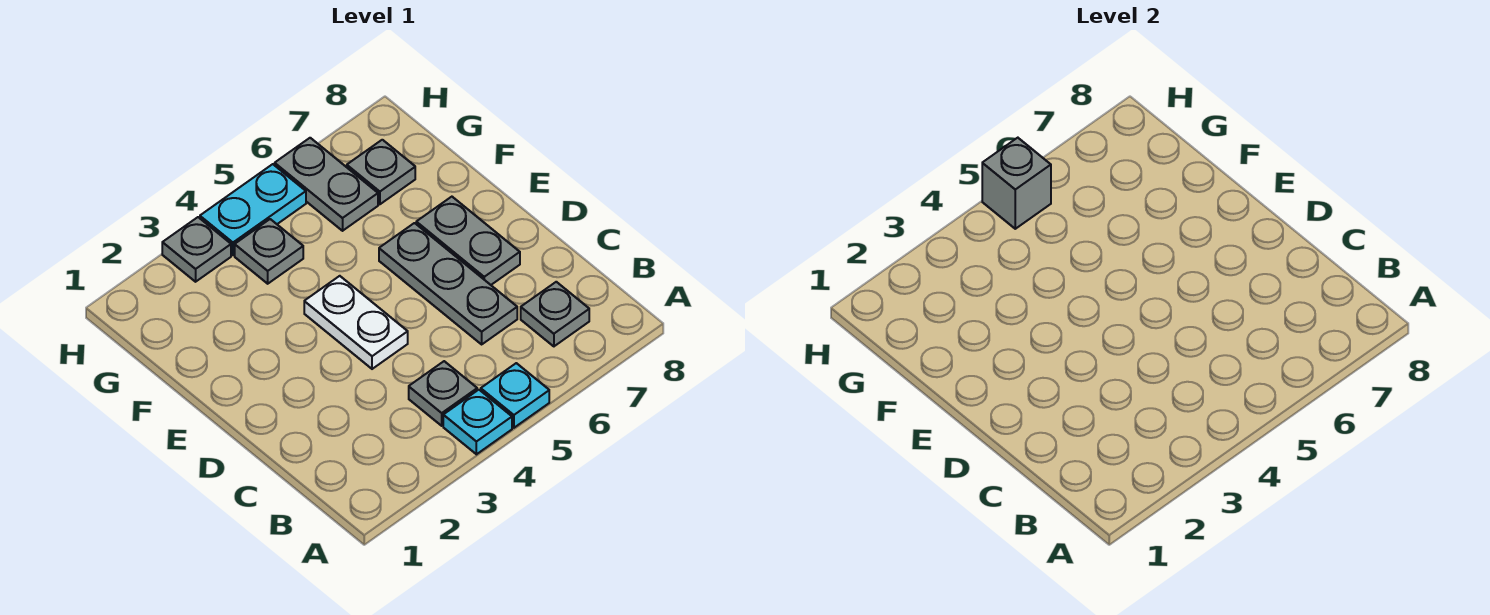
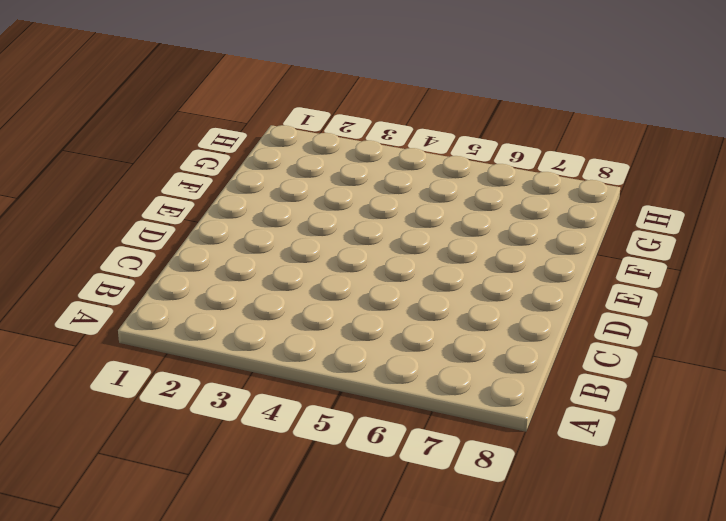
none -> cyan plate A4 level 1
none -> cyan plate A5 level 1
none -> grey plate B4 level 1

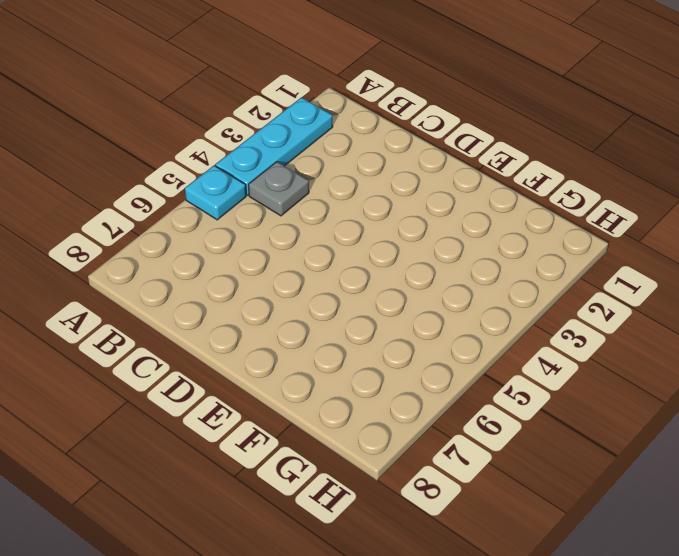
cyan plate A2:A4 level 1 -> cyan plate A4 level 1
none -> grey plate B7 level 1
none -> grey plate C6:E6 level 1
none -> white plate D4:E4 level 1

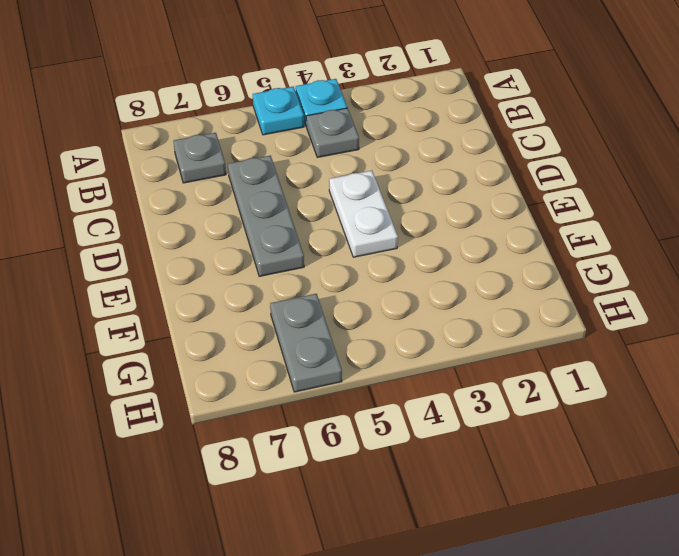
none -> grey plate D7:E7 level 1
none -> grey plate G4 level 1
none -> grey plate G7 level 1

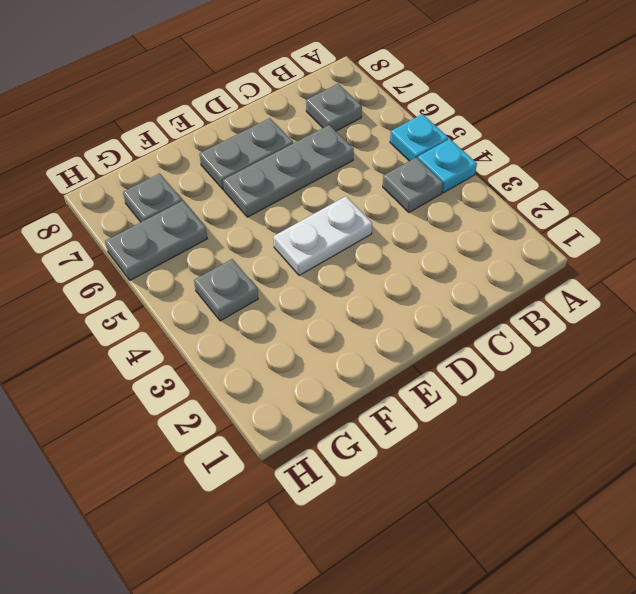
none -> grey plate H3 level 1
none -> cyan plate H4:H5 level 1
none -> grey brick H5 level 2

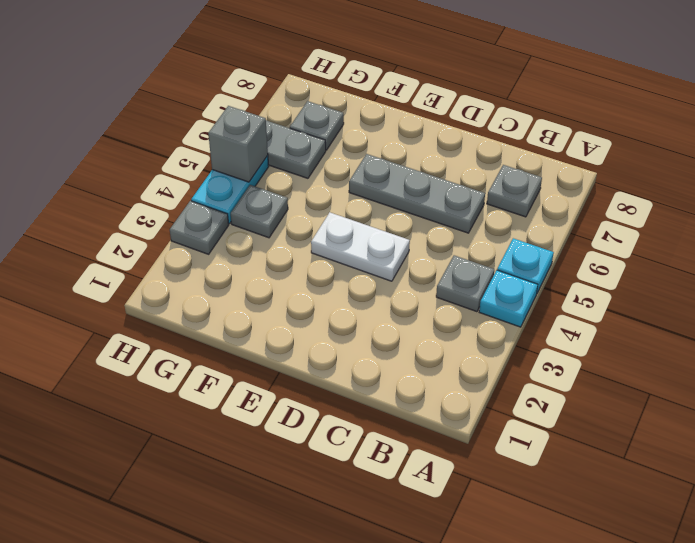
none -> grey plate D7:E7 level 1

